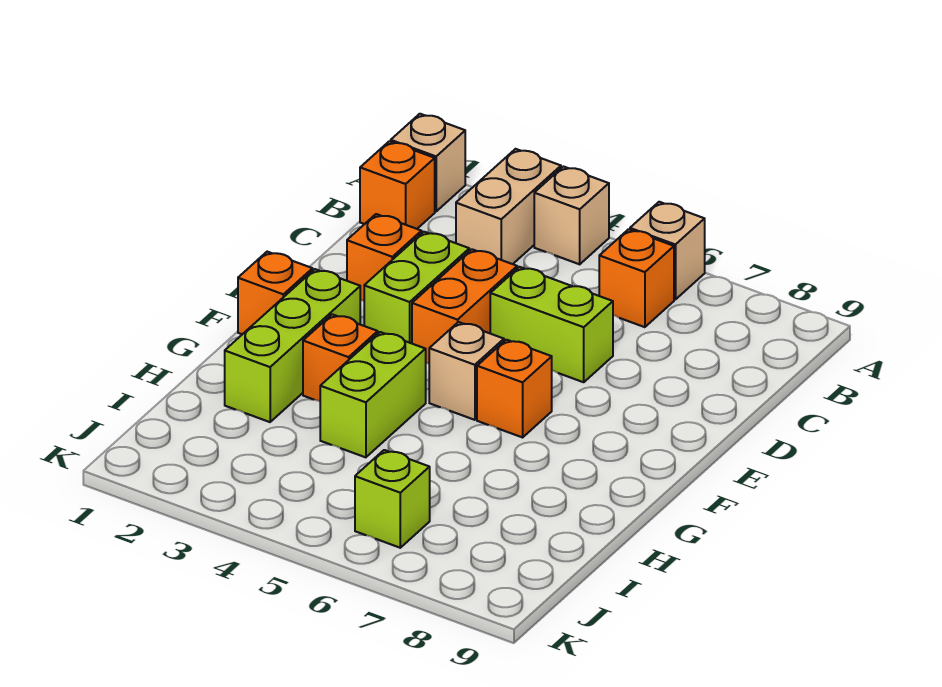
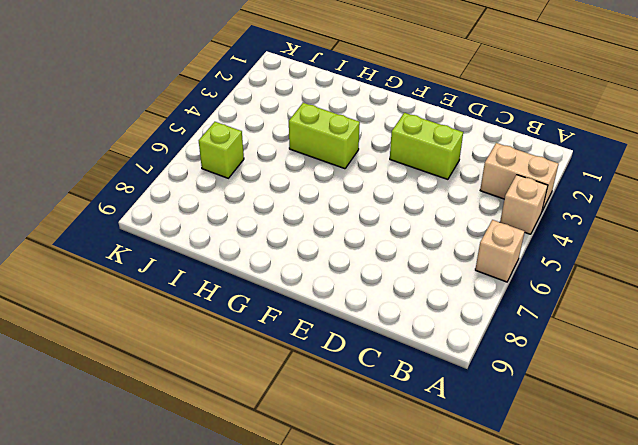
none -> tan brick A1 level 1
none -> orange brick B1 level 1
none -> orange brick B6 level 1

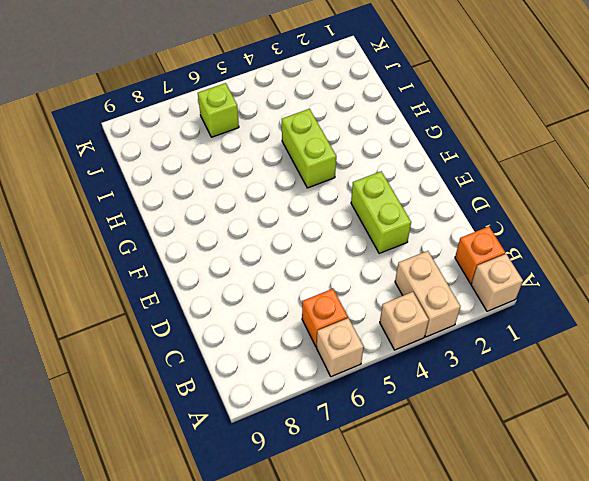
none -> orange brick D2 level 1
none -> orange brick D4:E4 level 1
none -> lime brick D5:D6 level 1

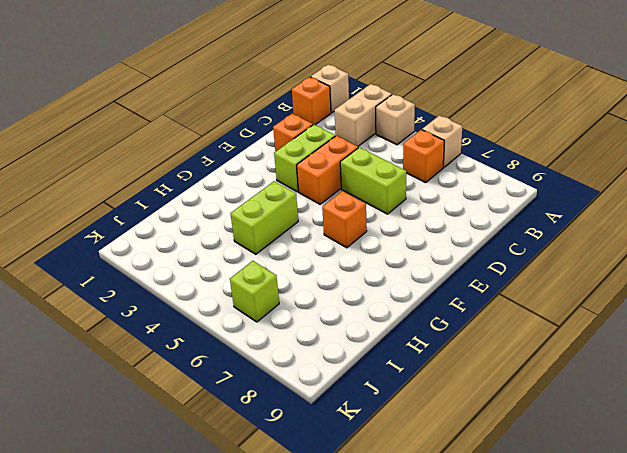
none -> orange brick F1 level 1
none -> lime brick F2:H2 level 1
none -> tan brick F5 level 1

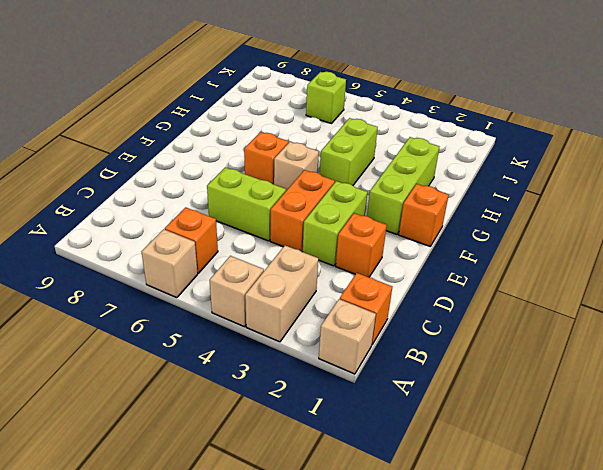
none -> orange brick G3 level 1

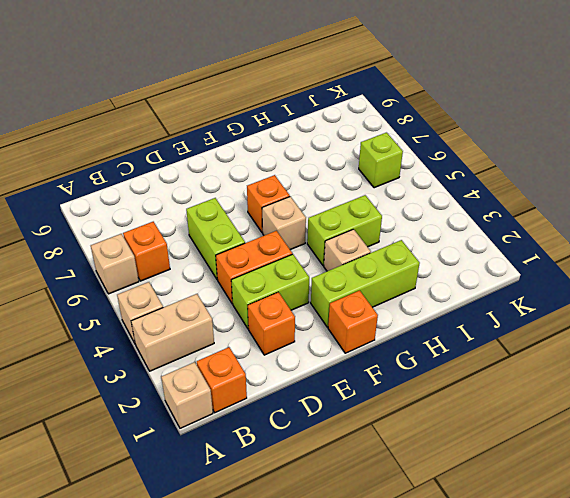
tan brick G3 level 1 -> orange brick G3 level 1

